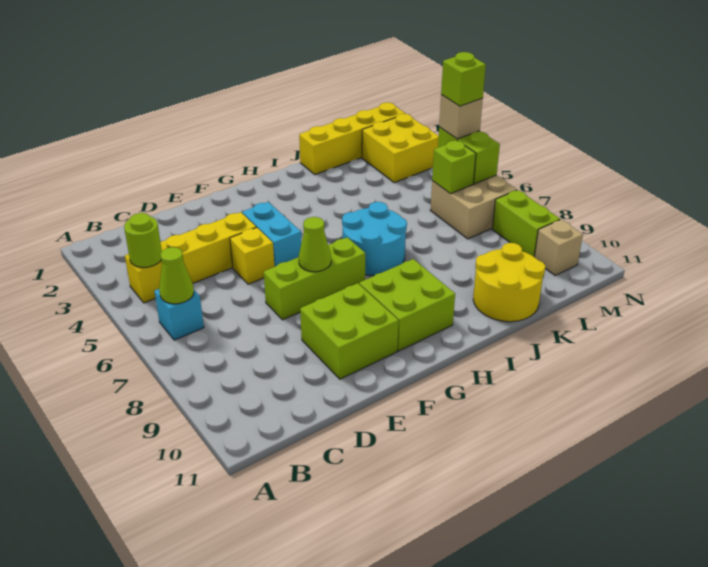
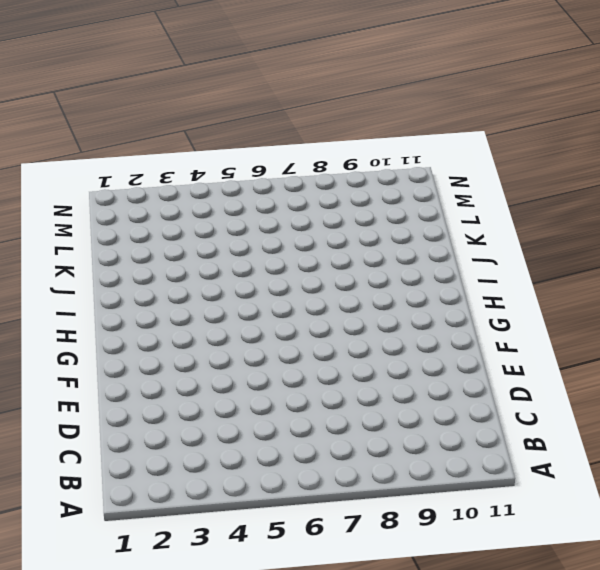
none -> yellow brick B4:E4 level 1
none -> cyan brick B6 level 1
none -> yellow brick E5 level 1

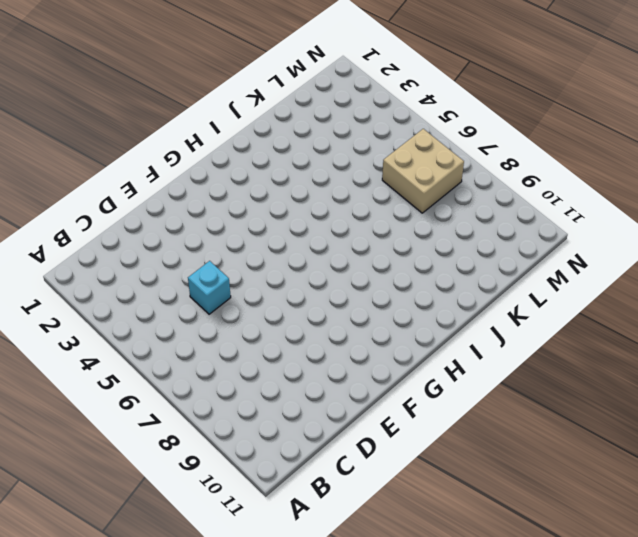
cyan brick D5 level 1 -> cyan brick B6 level 1
none -> yellow brick B4:E4 level 1
none -> yellow brick E5 level 1
none -> lime brick E7:G7 level 1

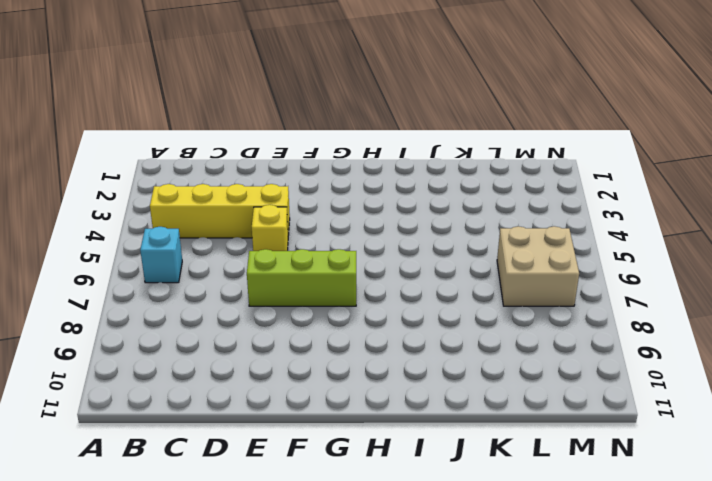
none -> lime brick E9:F10 level 1
none -> cyan brick F4:F5 level 1
none -> lime brick G9:H10 level 1

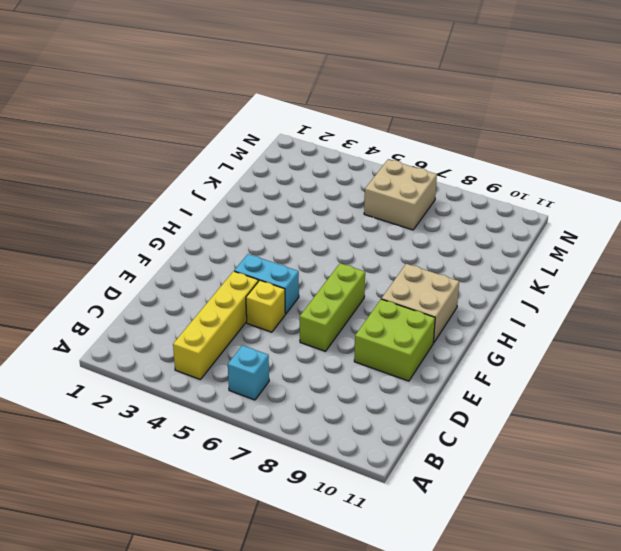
tan brick G9:H10 level 1 -> lime brick G9:H10 level 1
none -> cyan round brick H6:I7 level 1
none -> yellow brick J1:M1 level 1
none -> yellow round brick J10:K11 level 1

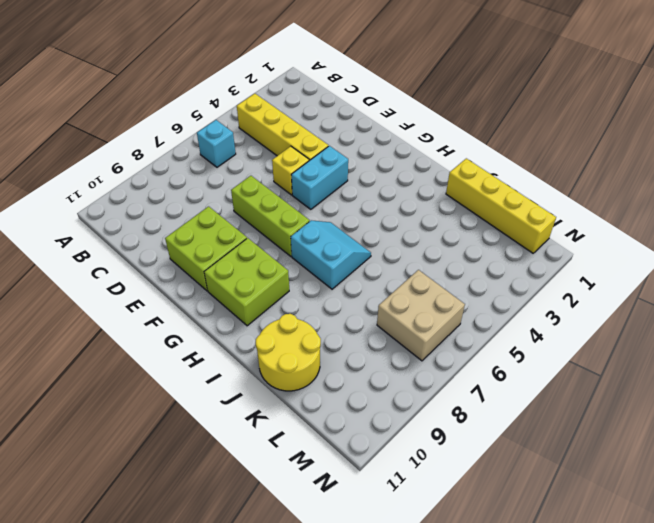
cyan slope H6:I7 level 1 top 7 -> cyan round brick H6:I7 level 1
none -> yellow brick L2:M3 level 1
none -> lime brick M8:M9 level 1
none -> tan brick M10 level 1

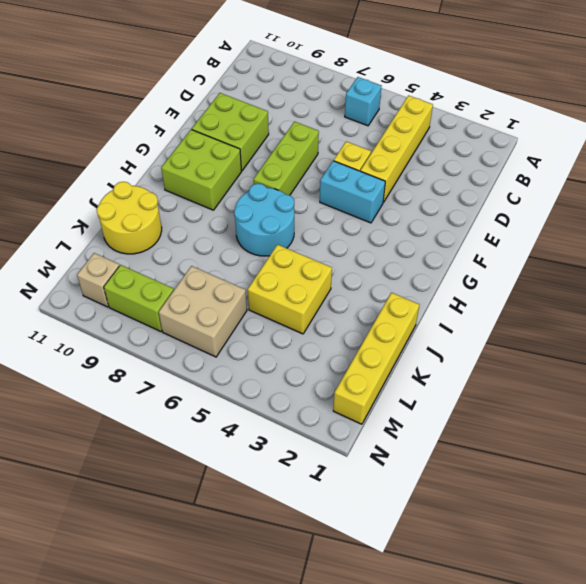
yellow brick J4:K5 level 1 -> yellow brick L2:M3 level 1
none -> lime round brick B4 level 2
none -> lime cone B6 level 2
none -> lime cone F7 level 2

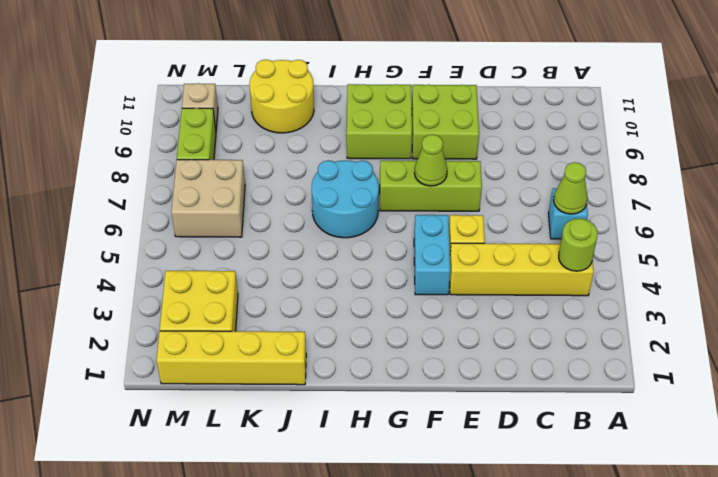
none -> lime brick L6 level 2
none -> lime brick M5:M6 level 2
none -> tan brick M5 level 3

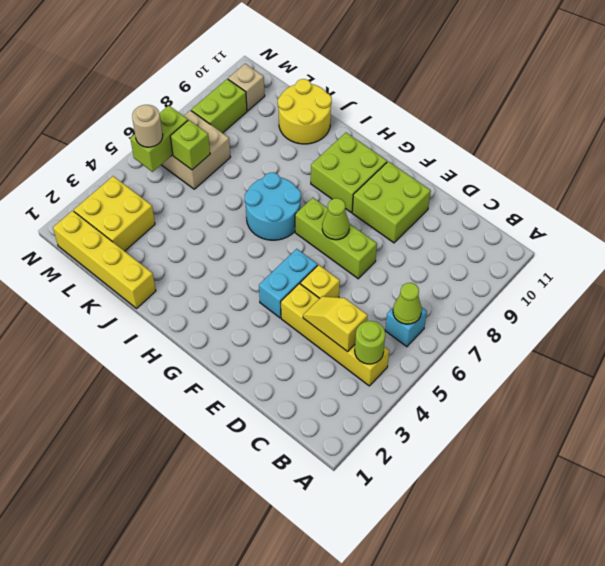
yellow slope C4:D4 level 2 top C -> none
tan round brick M5 level 3 -> tan brick M5 level 3
none -> lime brick M5 level 4

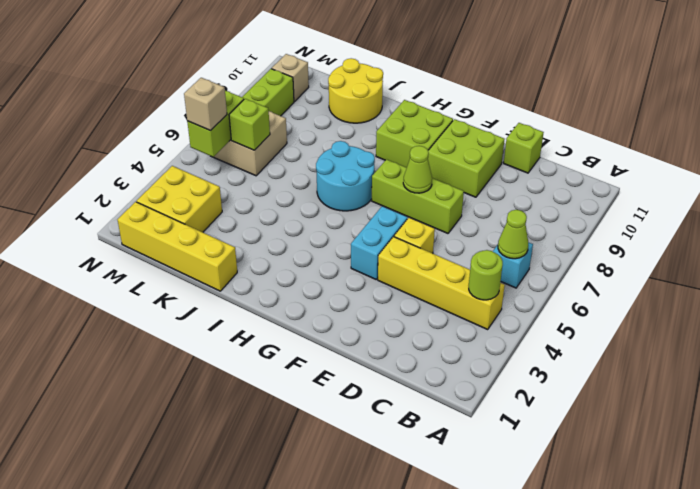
lime brick D11 level 1 -> lime brick M5 level 4

